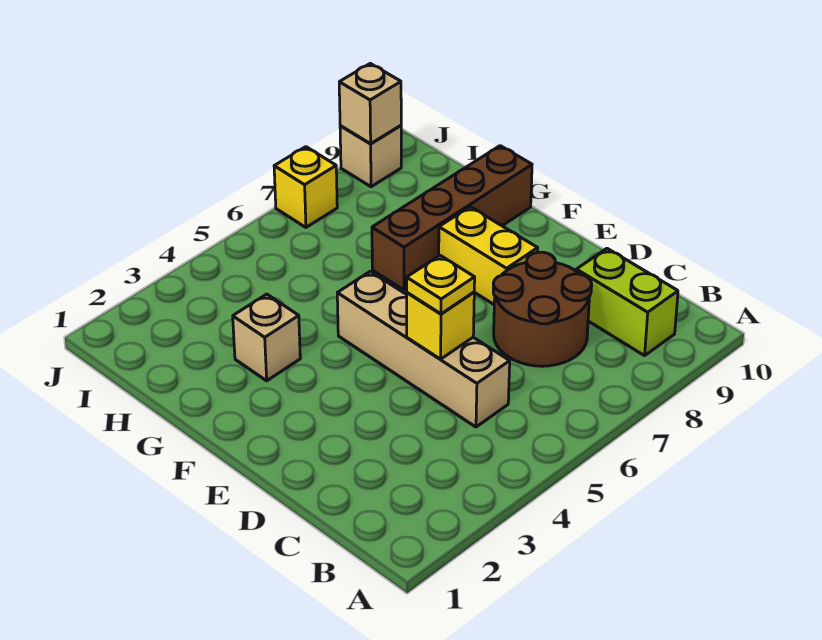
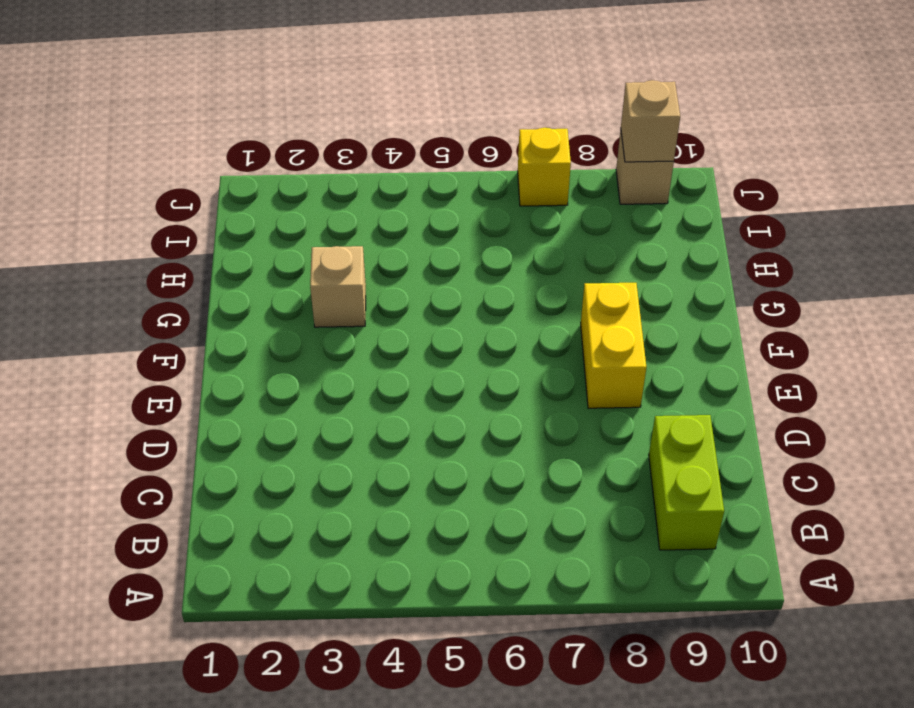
none -> tan brick C5:F5 level 1
none -> brown round brick C7:D8 level 1

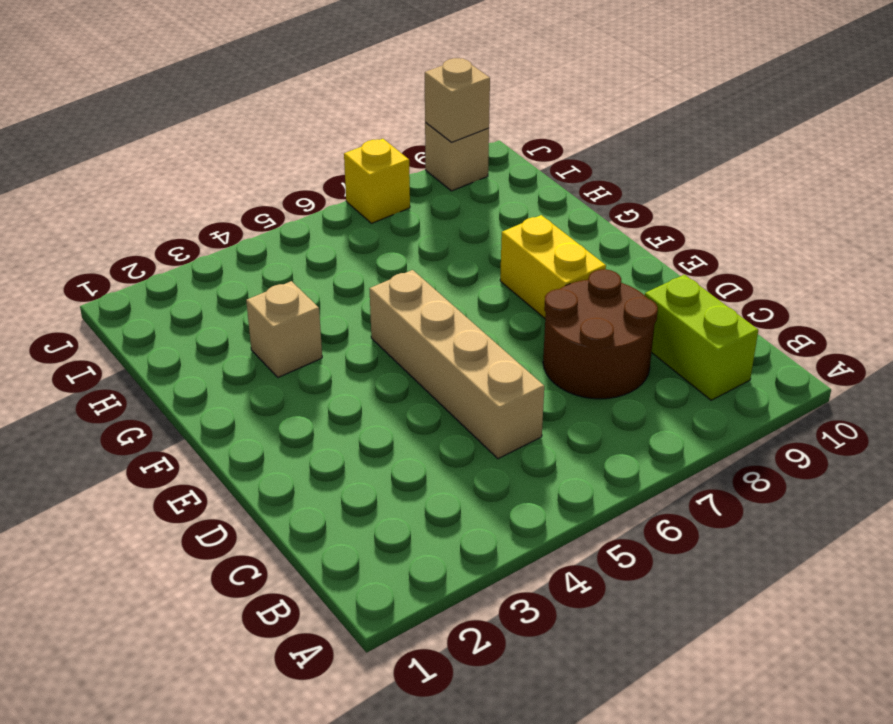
none -> brown brick G7:G10 level 1
none -> yellow brick D5 level 2

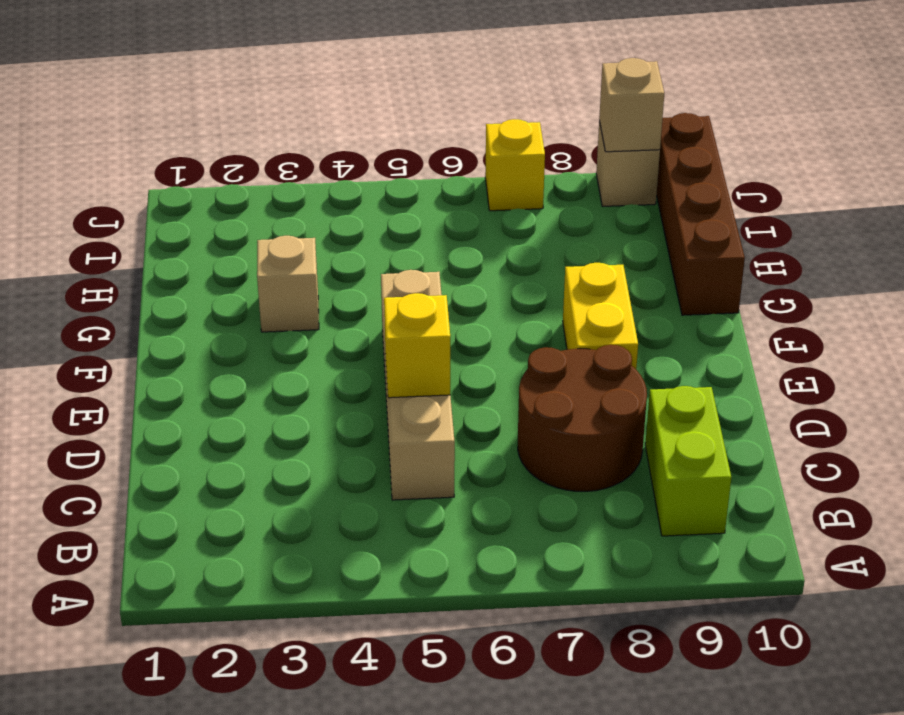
brown brick G10:J10 level 1 -> brown brick G7:G10 level 1
none -> yellow plate D5 level 3

